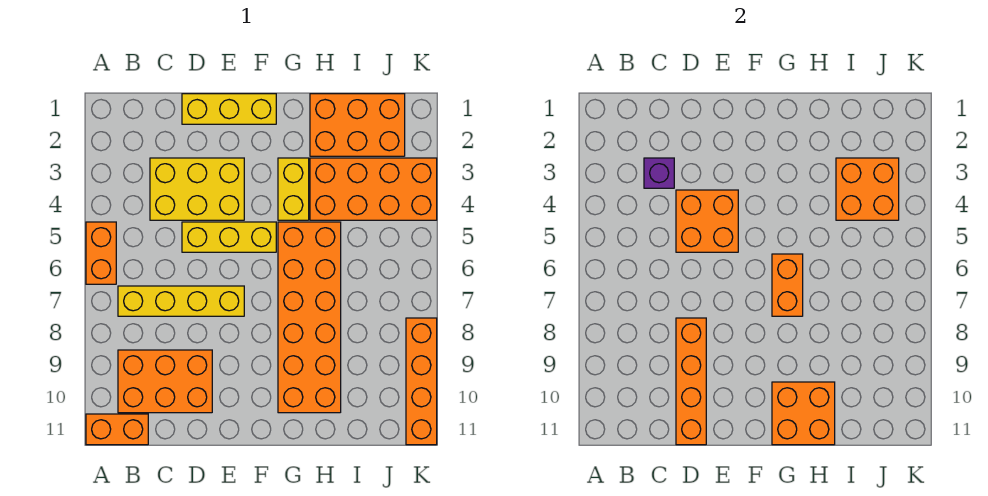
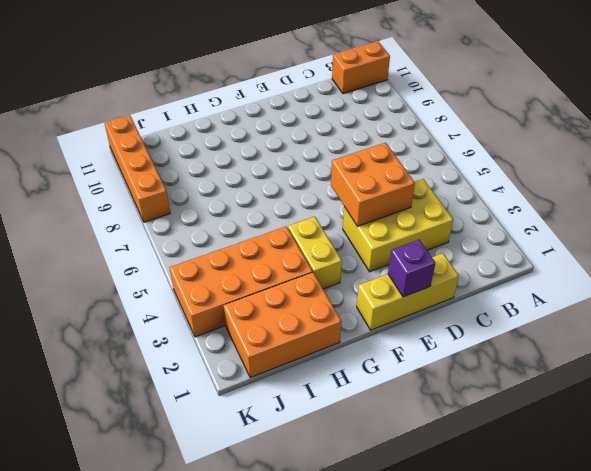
purple brick E1 level 2 -> purple brick C3 level 2
none -> orange brick A5:A6 level 1
none -> yellow brick B7:E7 level 1
none -> orange brick B9:D10 level 1

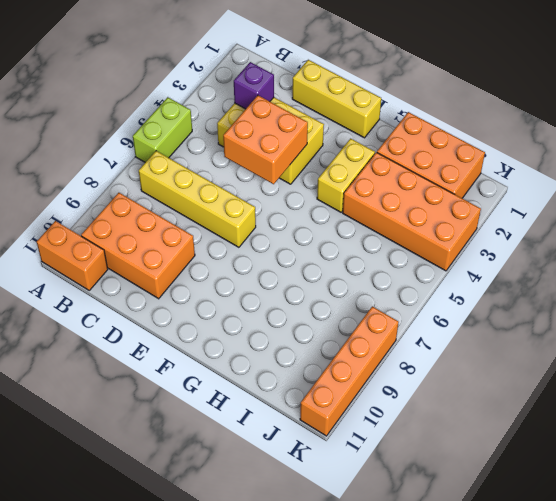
lime brick A5:A6 level 1 -> orange brick A5:A6 level 1
none -> yellow brick D5:F5 level 1
none -> orange brick G5:H10 level 1
none -> orange brick D8:D11 level 2

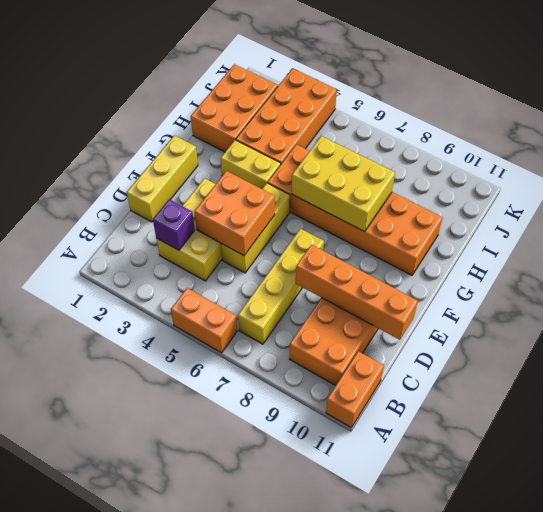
yellow brick G6:H8 level 2 -> orange brick G6:G7 level 2
none -> orange brick K8:K11 level 1
none -> orange brick G10:H11 level 2
none -> orange brick I3:J4 level 2

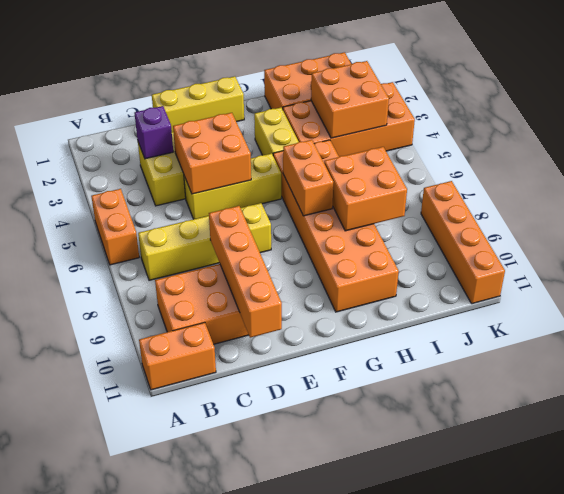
orange brick H7:I8 level 2 -> orange brick G10:H11 level 2

